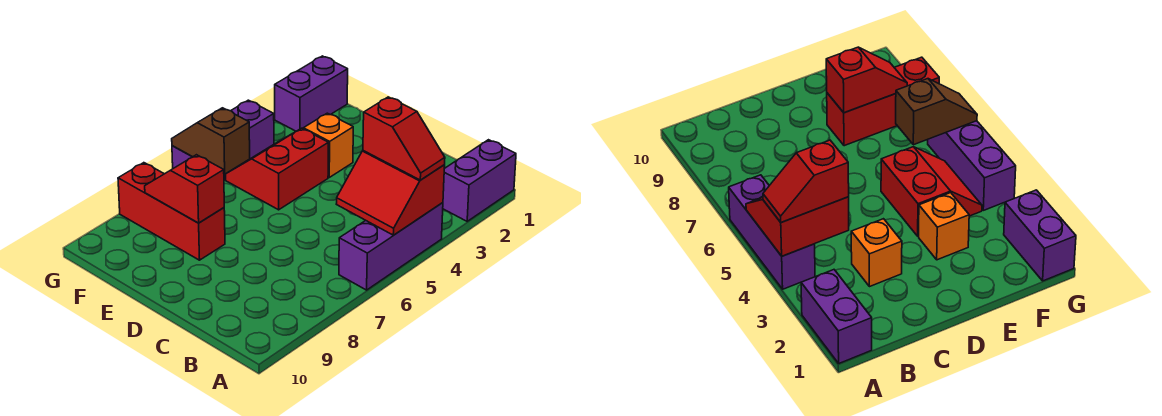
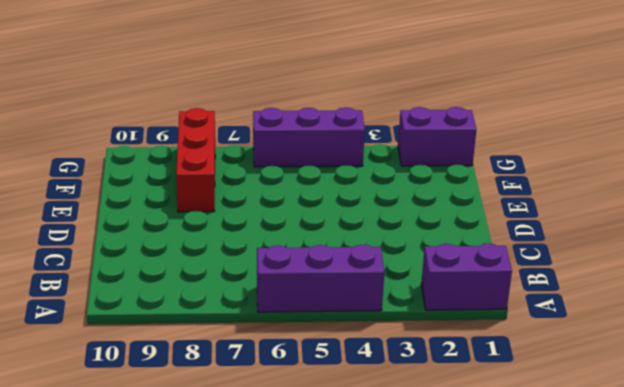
none -> orange brick C3 level 1
none -> orange brick E3 level 1
none -> red slope E4:F5 level 1 top E

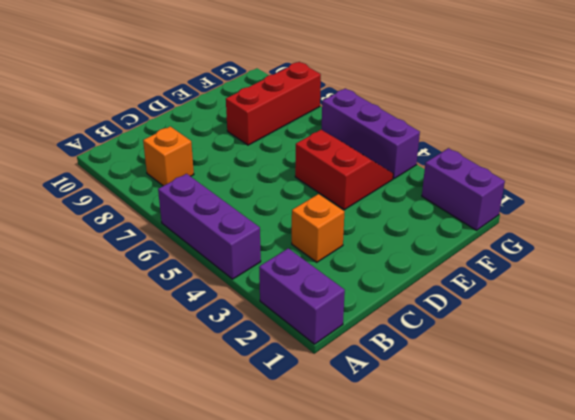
orange brick B8 level 1 -> orange brick E3 level 1
none -> red slope A4:B5 level 2 top 4
none -> red slope E8:F8 level 2 top E
none -> brown slope F6:G6 level 2 top F

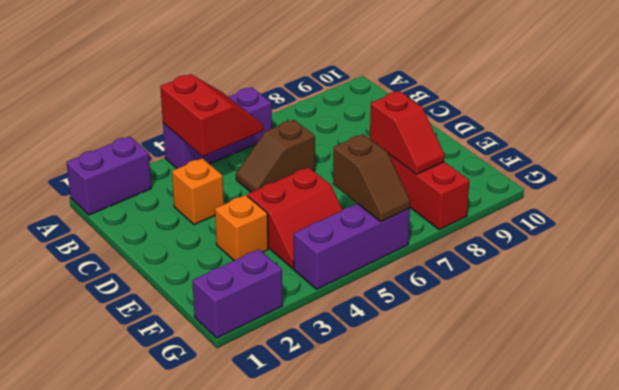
brown slope C5:C6 level 1 top 6 -> none
none -> red slope A4:B4 level 3 top B

